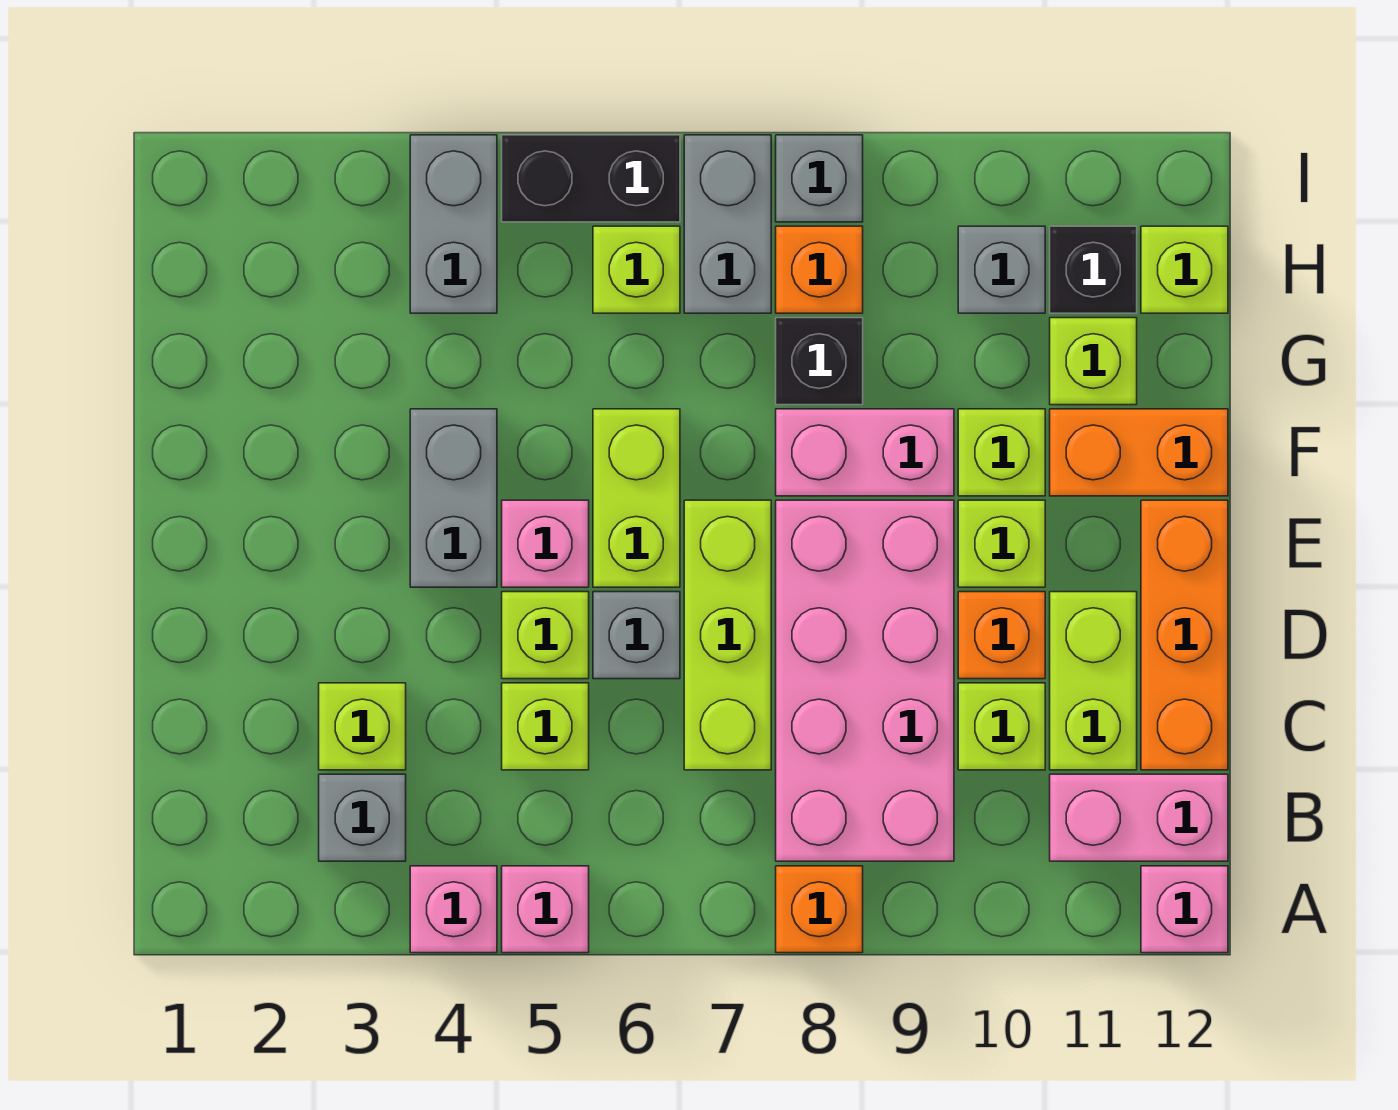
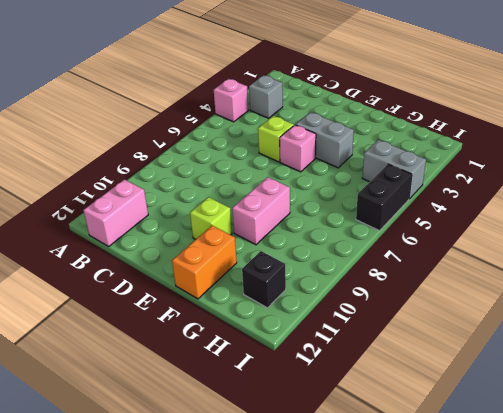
none -> pink brick A5 level 1
none -> orange brick A8 level 1
none -> pink brick A12 level 1
none -> pink brick B8:E9 level 1

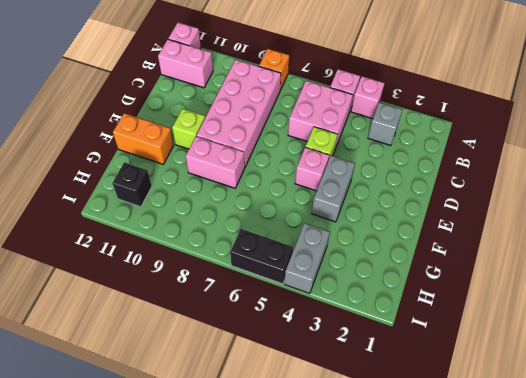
pink brick B5:C6 level 1 -> lime brick C5 level 1
none -> lime brick C3 level 1
none -> lime brick C7:E7 level 1
none -> lime brick C10 level 1
none -> lime brick C11:D11 level 1

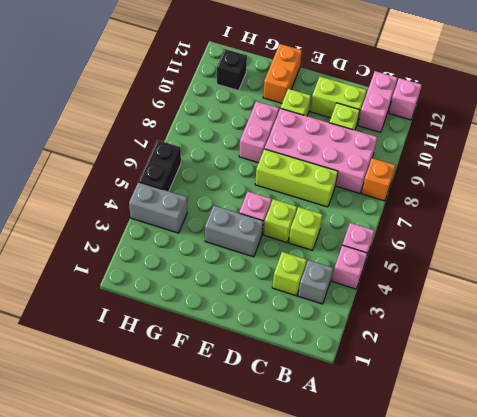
none -> orange brick C12:E12 level 1
none -> grey brick D6 level 1
none -> orange brick D10 level 1
none -> lime brick E6:F6 level 1

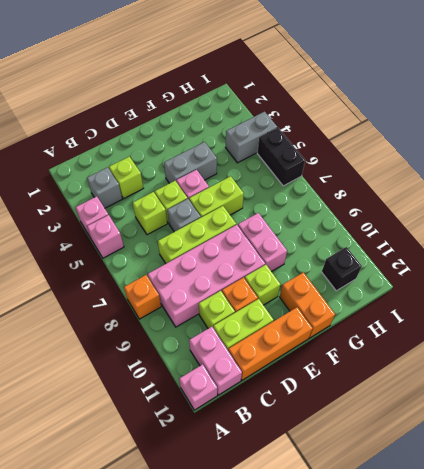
none -> lime brick F10 level 1
none -> black brick G8 level 1
none -> lime brick G11 level 1
none -> lime brick H6 level 1

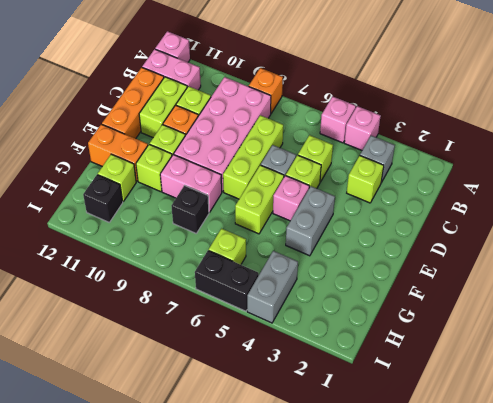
none -> grey brick H7:I7 level 1
none -> orange brick H8 level 1
none -> grey brick H10 level 1
none -> lime brick H12 level 1

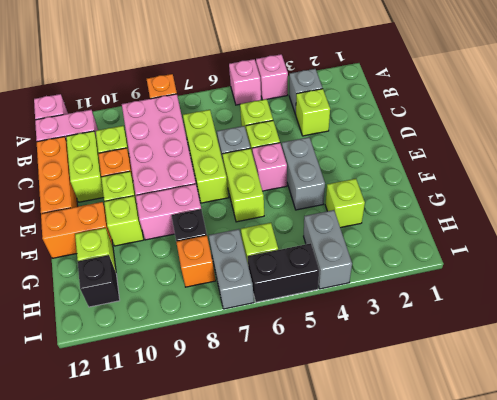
lime brick G3 level 1 -> lime brick H12 level 1
none -> grey brick H10 level 1
none -> grey brick I8 level 1

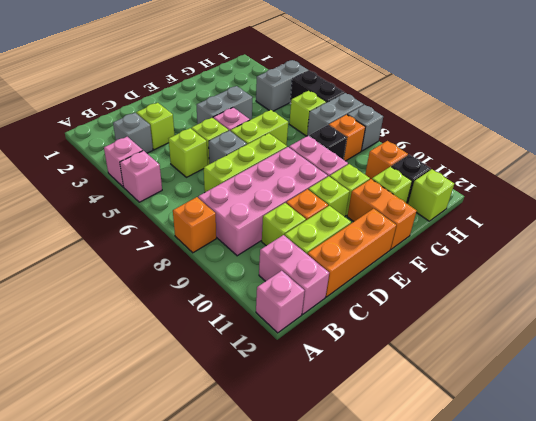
orange brick H10 level 1 -> grey brick H10 level 1

